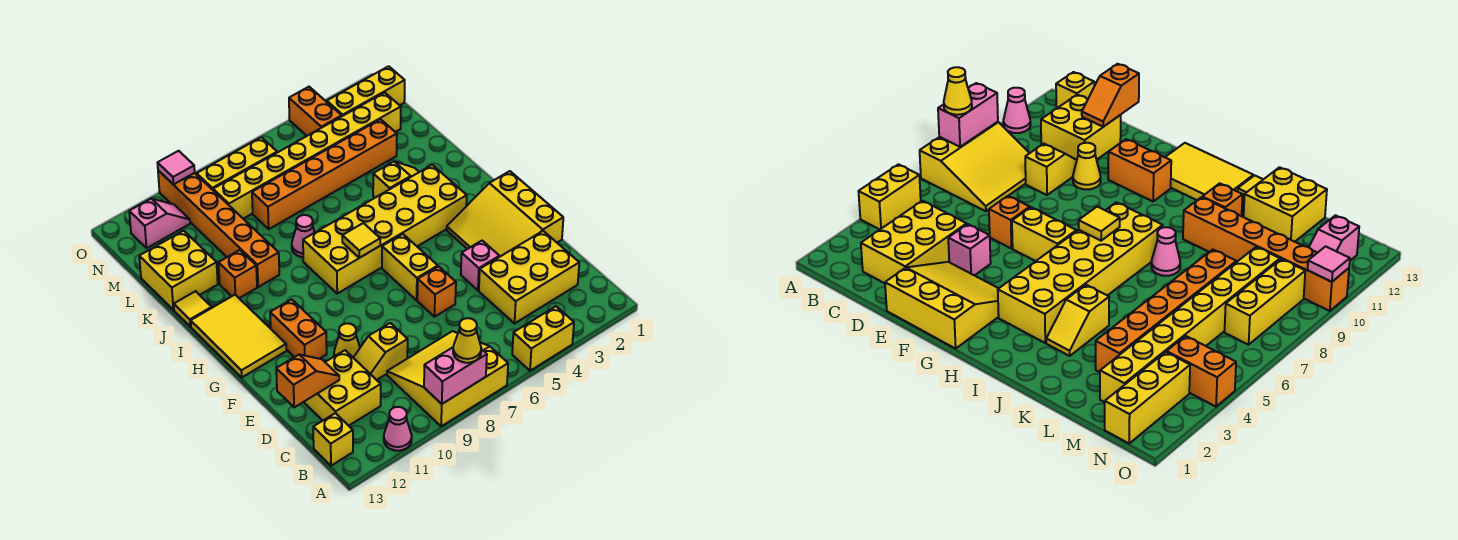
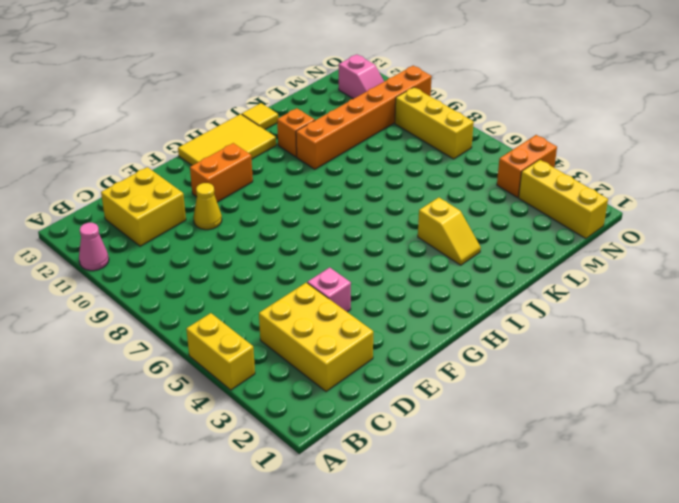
none -> yellow slope A7:C9 level 1 top A
none -> yellow brick B13 level 1
none -> yellow slope D9:D10 level 1 top 9
none -> yellow slope E1:G3 level 1 top 1

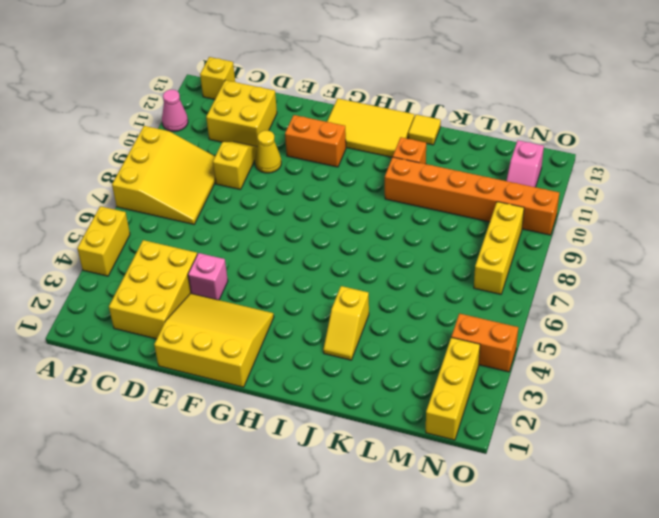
none -> orange brick E6 level 1
none -> yellow brick F6:G6 level 1
none -> yellow brick H3:I8 level 1
none -> pink cone J8 level 1

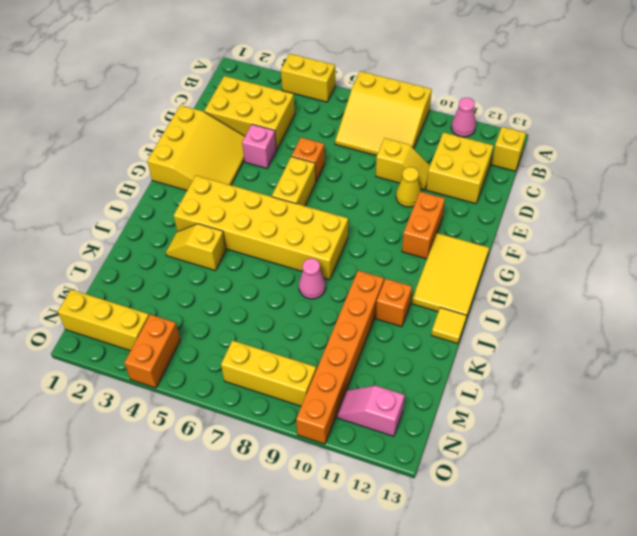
none -> yellow brick K12:L13 level 1
none -> orange brick L3:L8 level 1
none -> yellow brick M2:M9 level 1
none -> pink brick A8:A9 level 2

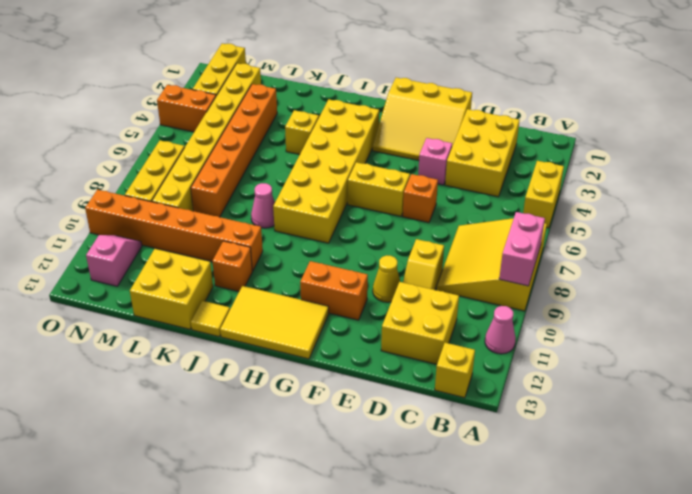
none -> orange slope D12:D13 level 2 top 13
none -> yellow tile H7 level 2
none -> pink tile O10 level 2
none -> yellow cone A8 level 3

